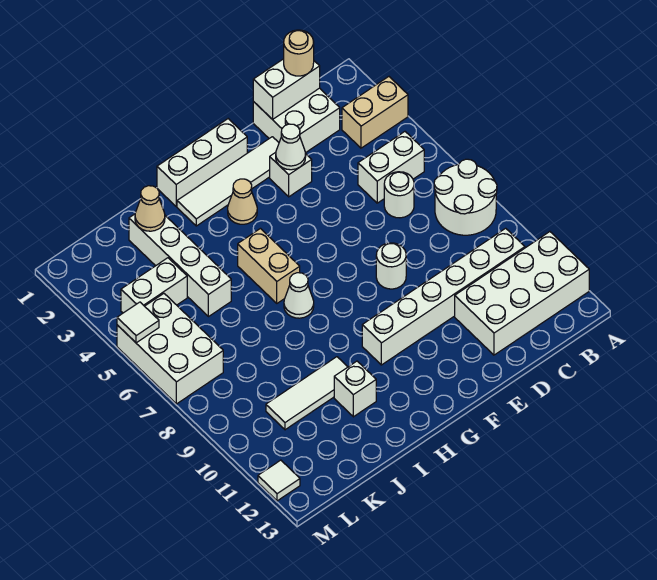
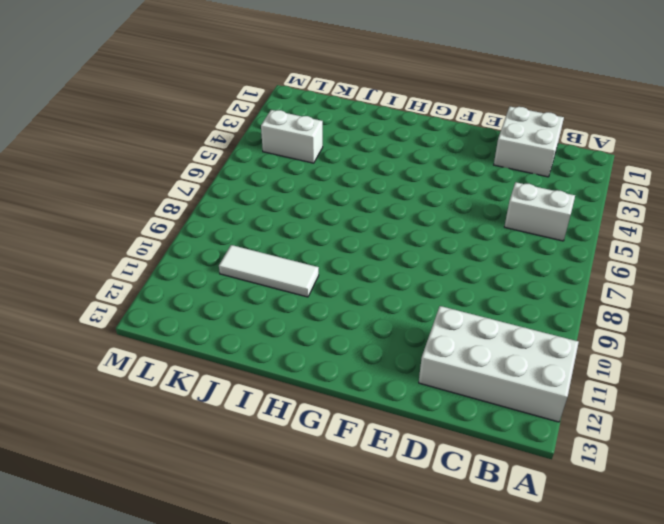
none -> tan brick A3:B3 level 1
none -> white round brick A7:B8 level 1
none -> white brick B10:G10 level 1

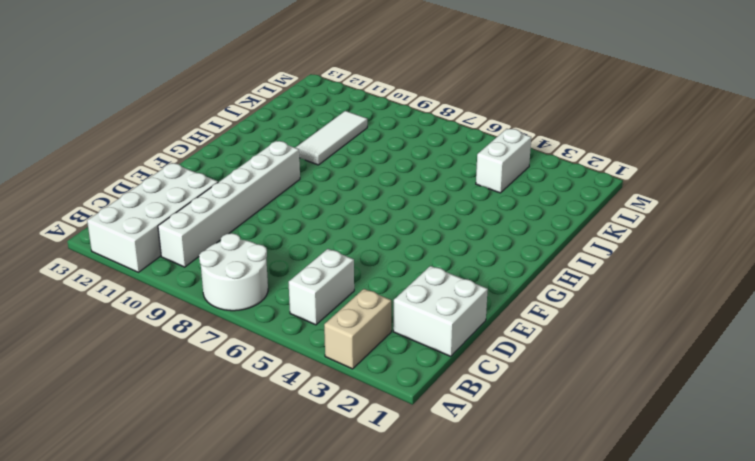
none -> white round brick C6 level 1
none -> white tile E2:H2 level 1
none -> white brick E3 level 1

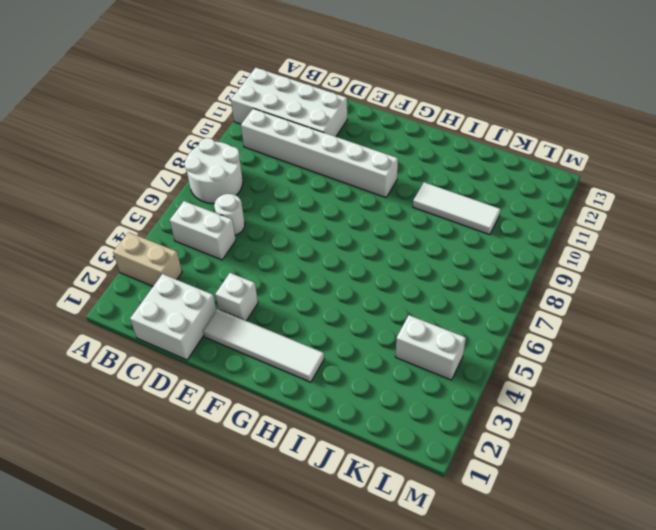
none -> white round brick E8 level 1
none -> white brick F1:H1 level 1
none -> tan cone G3 level 1

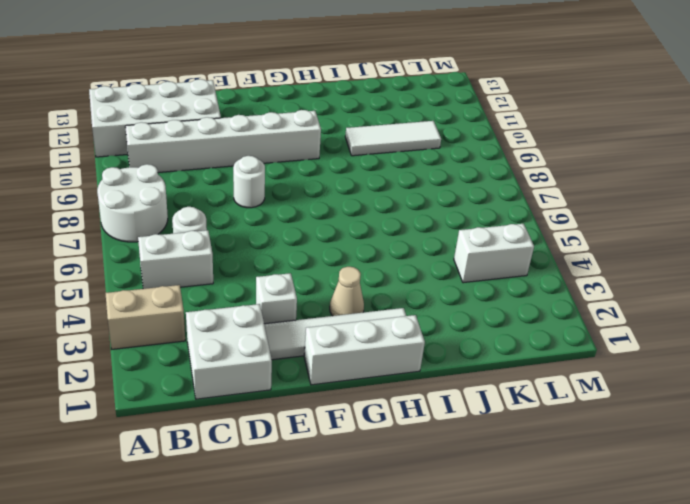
none -> tan brick H5:H6 level 1
none -> white cone H7 level 1
none -> white brick I11 level 1

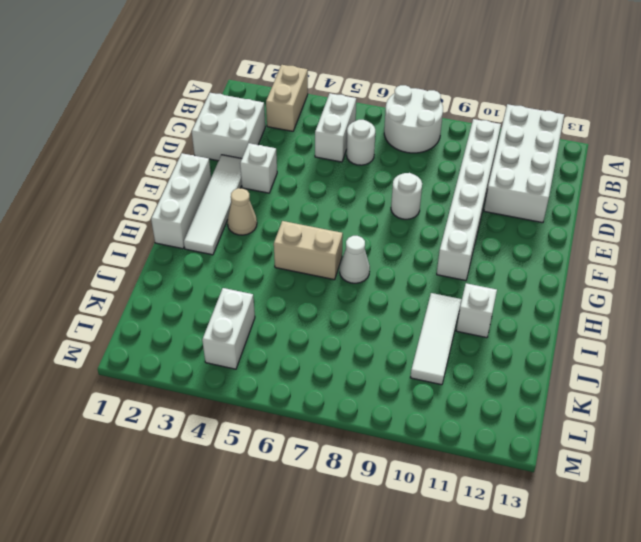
none -> white brick J2:J5 level 1
none -> white brick L5:M7 level 1
none -> white tile M12 level 1

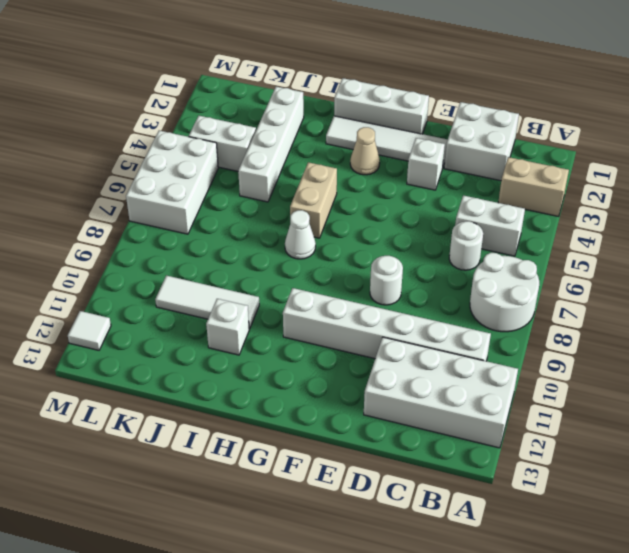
none -> white brick C1:D1 level 2
none -> white cone E3 level 2
none -> tan cone J2 level 2

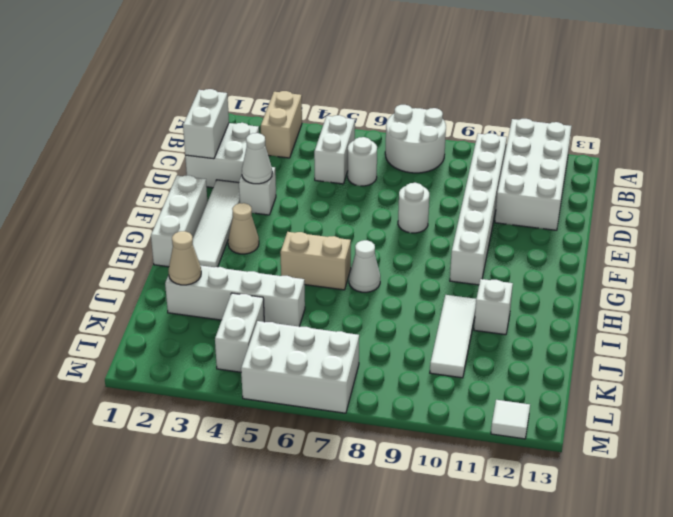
none -> white tile M5 level 2
none -> tan round brick C1 level 3

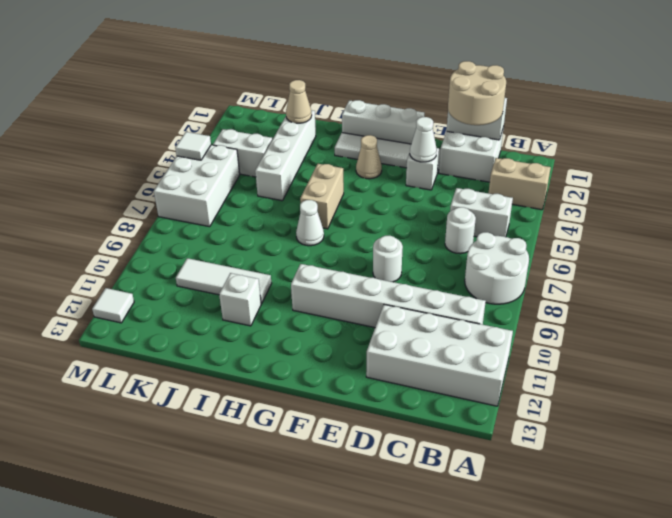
tan round brick C1:D2 level 3 -> tan round brick C1 level 3

